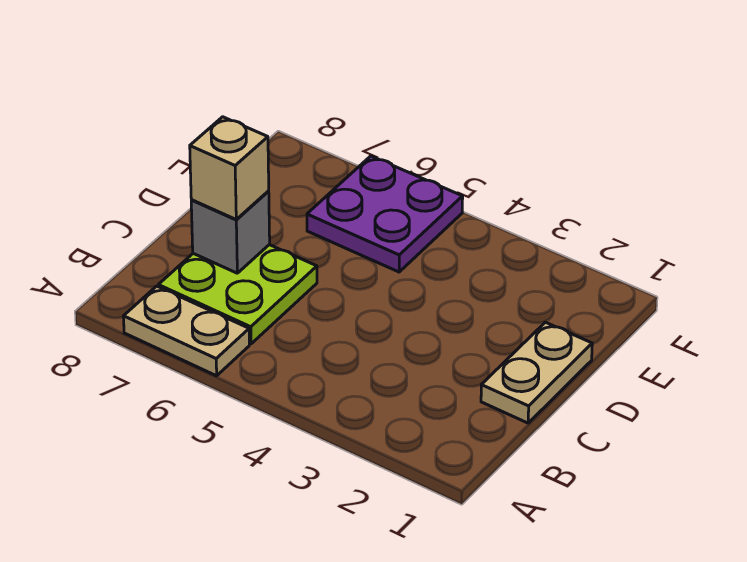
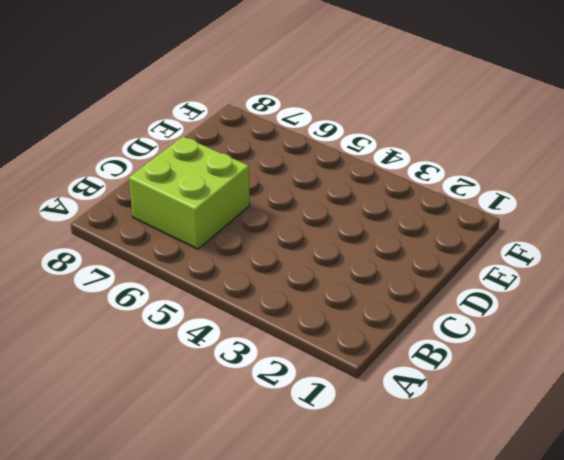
lime brick B6:C7 level 1 -> lime plate B6:C7 level 1
none -> tan plate A6:A7 level 1
none -> tan plate C1:D1 level 1

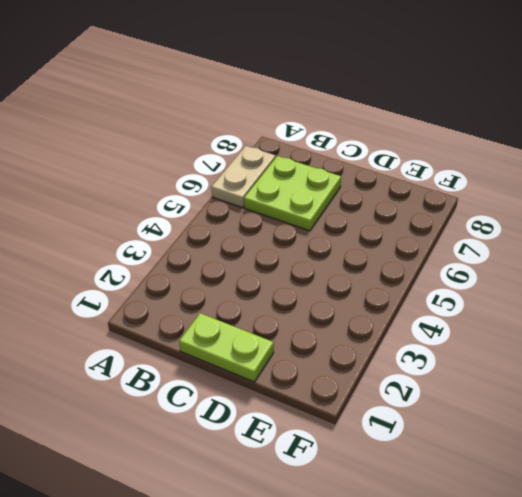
lime plate C1:D1 level 1 -> tan plate C1:D1 level 1
none -> purple plate E5:F6 level 1
none -> grey brick C7 level 2

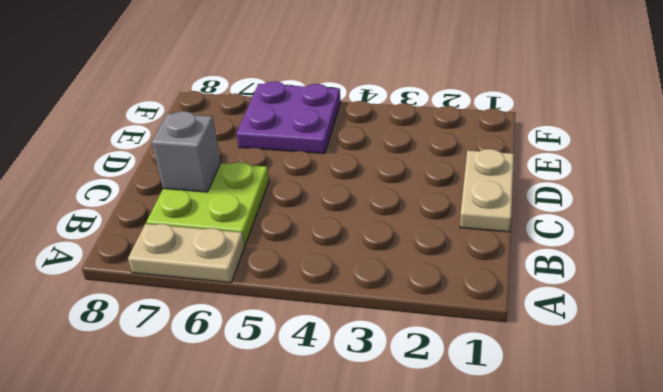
none -> tan brick C7 level 3

